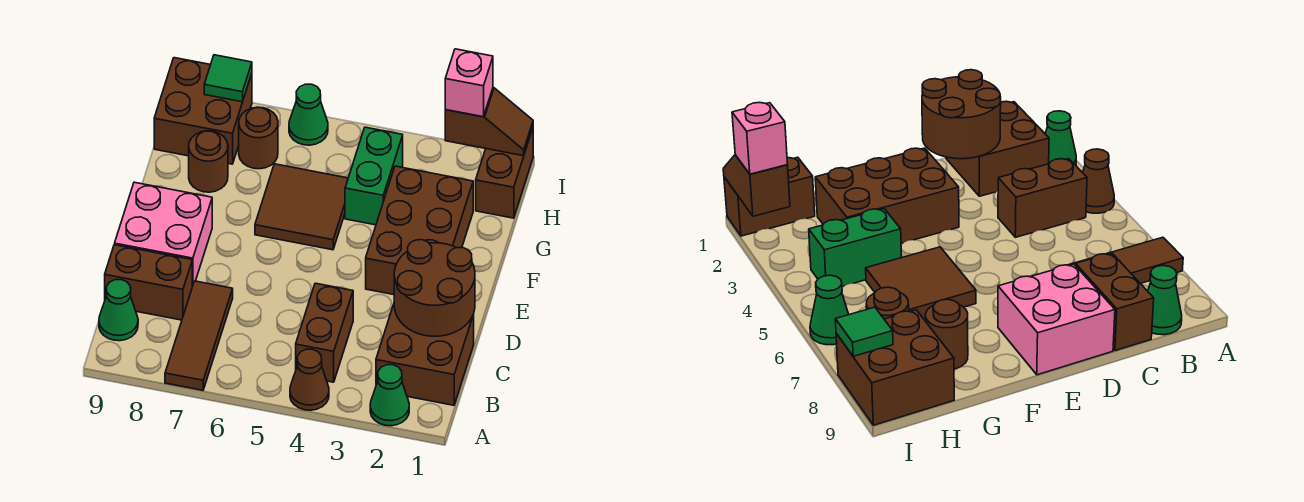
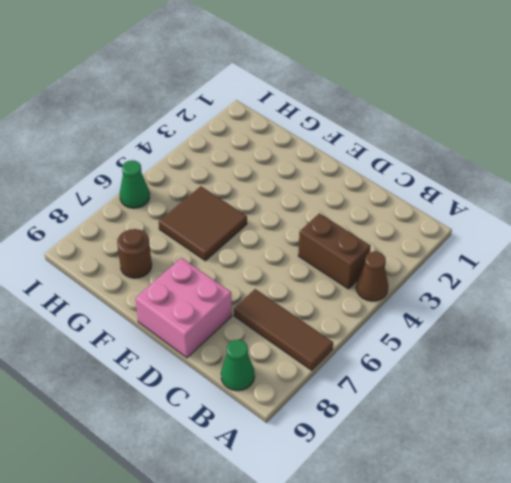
none -> green cone A2 level 1
none -> brown brick B1:C2 level 1
none -> brown brick C8:C9 level 1

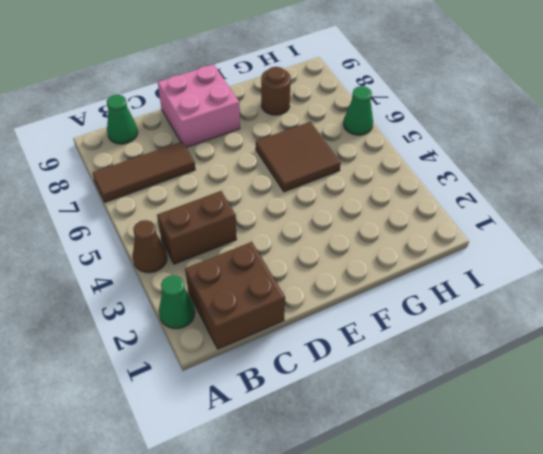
none -> brown brick C8:C9 level 1
none -> brown brick E2:G3 level 1
none -> green brick G4:H4 level 1

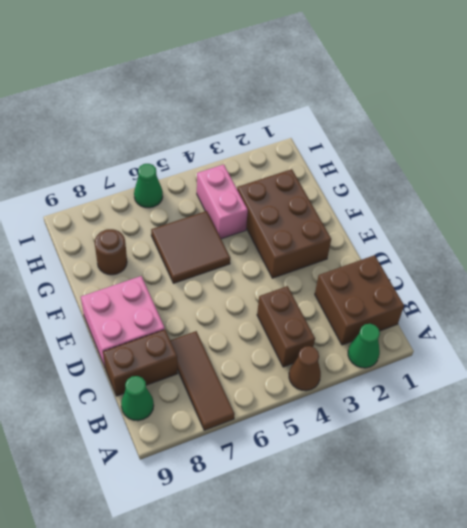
pink brick G4:H4 level 1 -> green brick G4:H4 level 1
none -> brown brick H1:I1 level 1
none -> brown round brick H7 level 1
none -> brown brick H8:I9 level 1

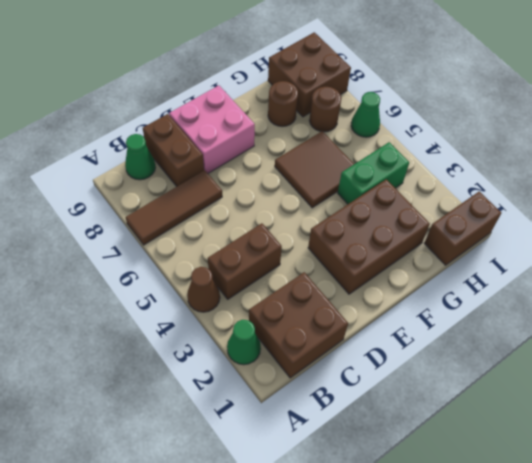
none -> brown round brick C1:D2 level 2
none -> brown slope I1:I2 level 2 top 2
none -> green tile I8 level 2

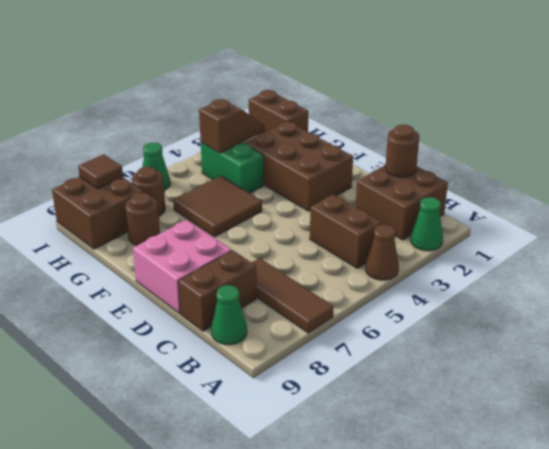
brown round brick C1 level 2 -> brown round brick C1:D2 level 2
brown slope H3:H4 level 2 top 4 -> brown slope I1:I2 level 2 top 2
brown tile I8 level 2 -> green tile I8 level 2
none -> pink brick I2 level 3

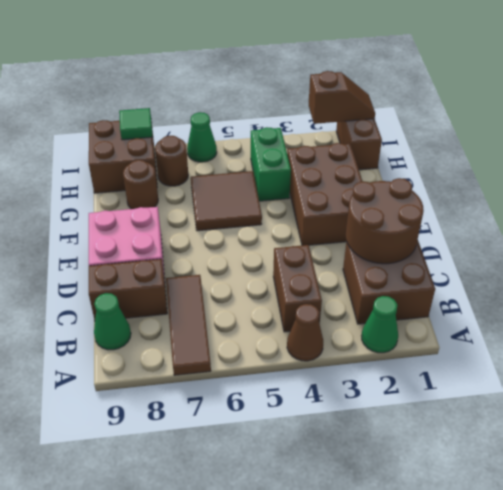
none -> pink brick I2 level 3

